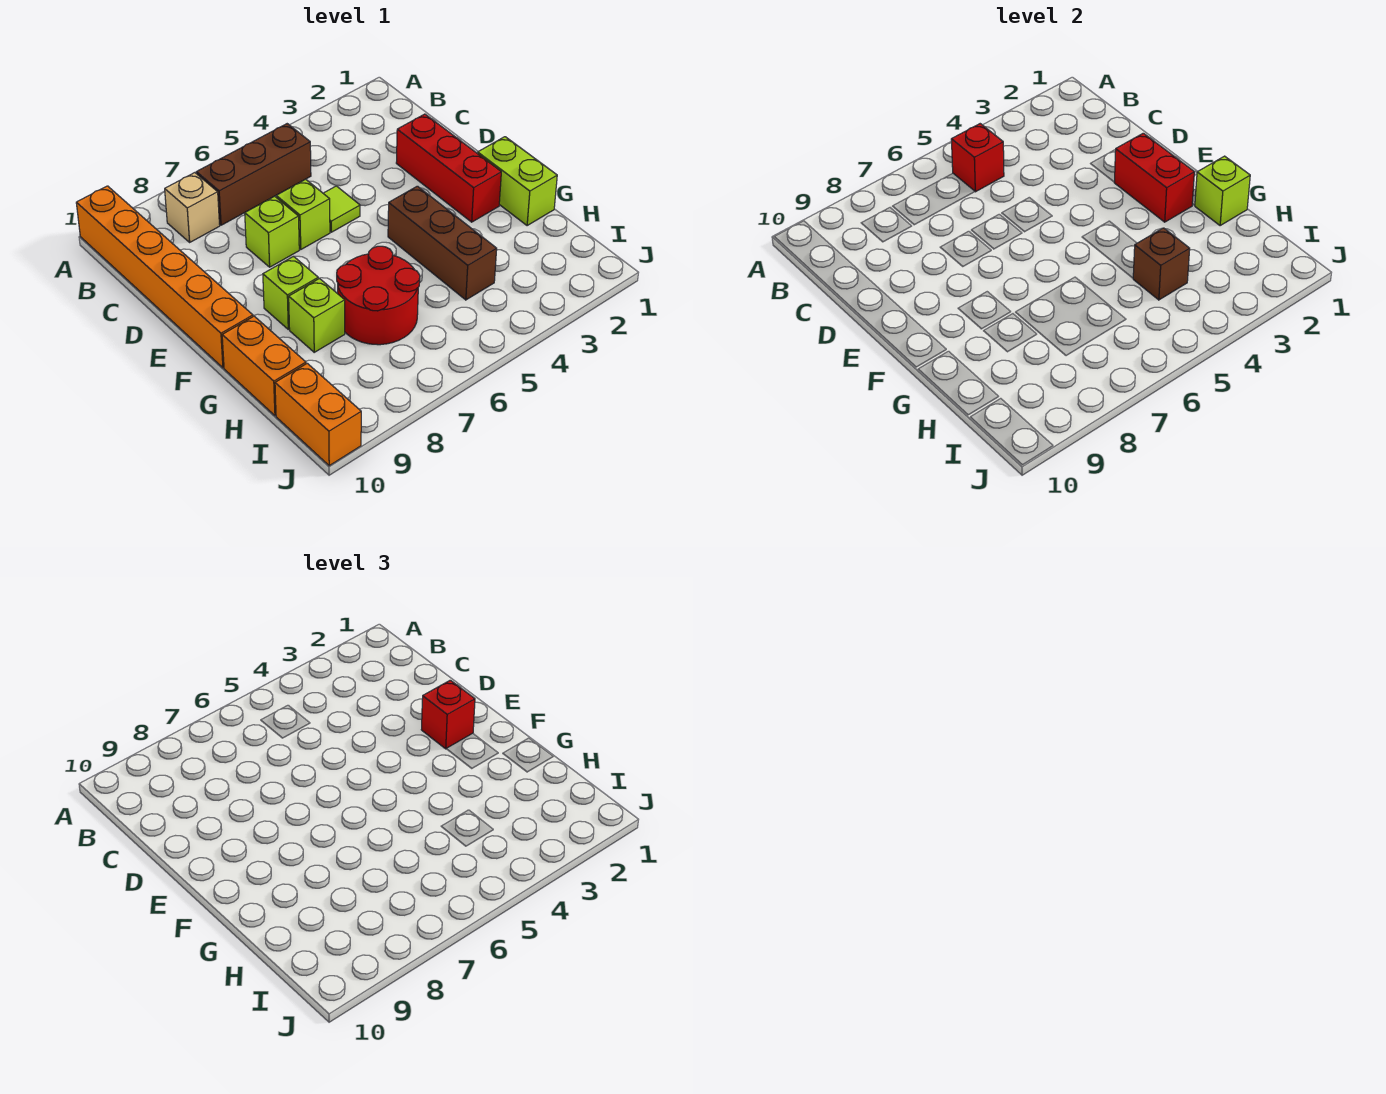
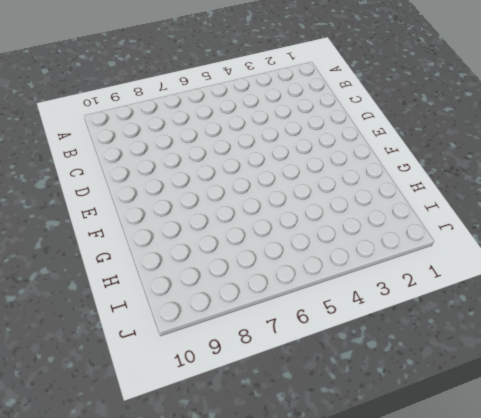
none -> orange brick A10:F10 level 1
none -> brown brick B5:B7 level 1
none -> tan brick B8 level 1

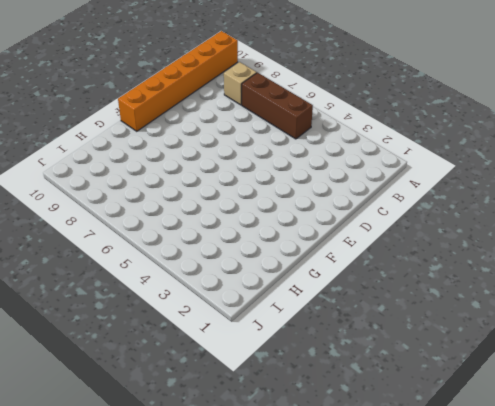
none -> red brick D2:F2 level 1
none -> lime tile D5 level 1
none -> lime brick D6 level 1

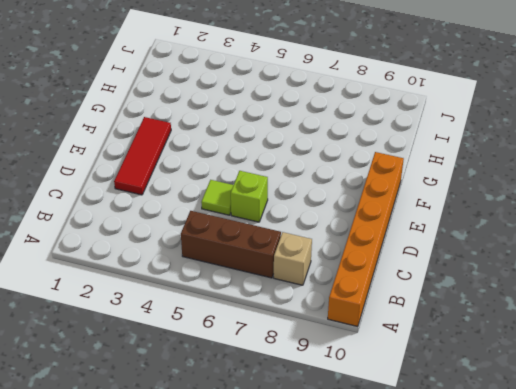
red tile D2:F2 level 1 -> red brick D2:F2 level 1
none -> lime brick D7 level 1
none -> lime brick F1:G1 level 1
none -> brown brick F4:H4 level 1

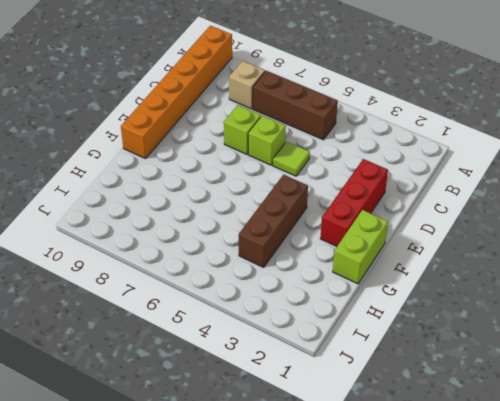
none -> lime brick F8 level 1
none -> red round brick G6:H7 level 1
none -> lime brick G8 level 1

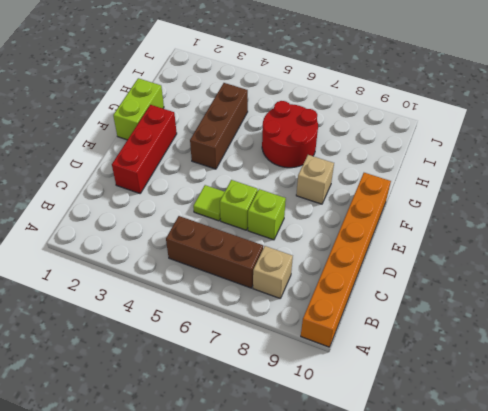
tan brick F8 level 1 -> lime brick F8 level 1
none -> lime brick G8 level 1
none -> orange brick G10:H10 level 1
none -> orange brick I10:J10 level 1

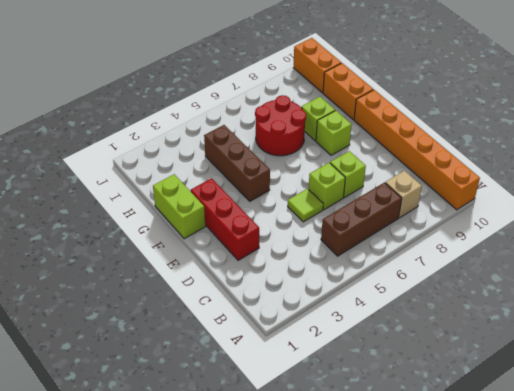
none -> red brick B5 level 2
none -> red brick E2:F2 level 2
none -> lime brick G1 level 2

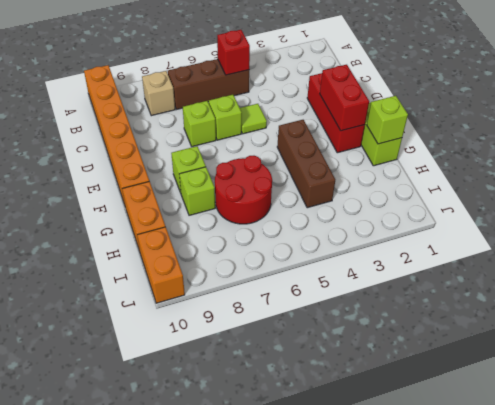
none -> brown brick H4 level 2
none -> red brick E2 level 3

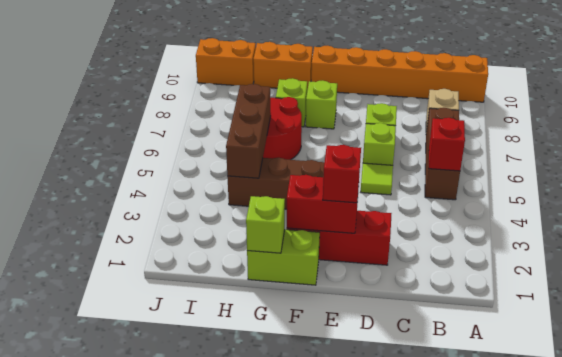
brown brick H4:H6 level 2 -> brown brick H4 level 2

